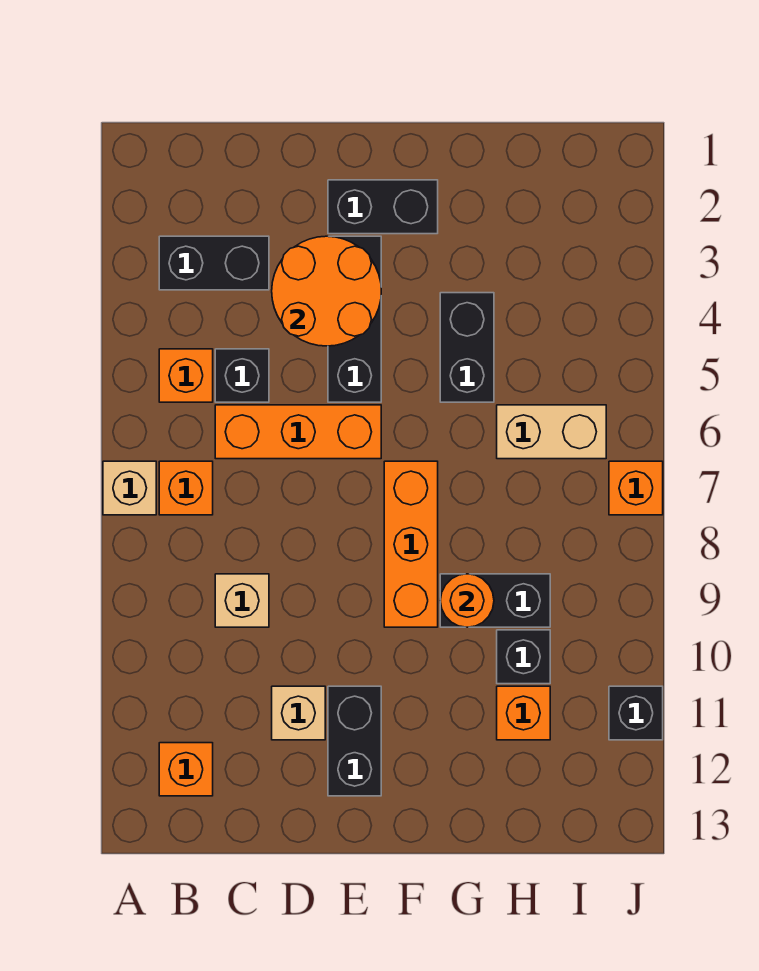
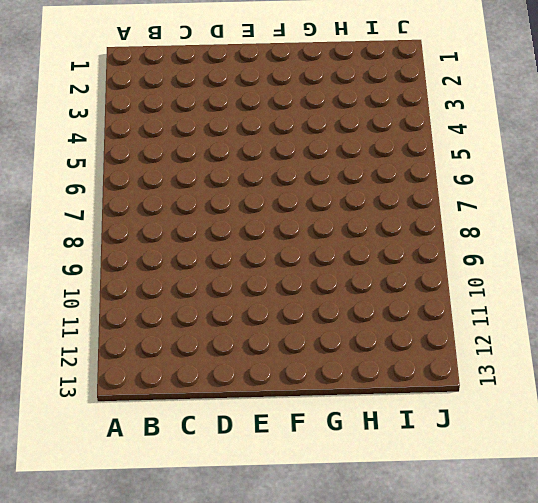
none -> tan brick A7 level 1
none -> black brick B3:C3 level 1
none -> orange brick B5 level 1

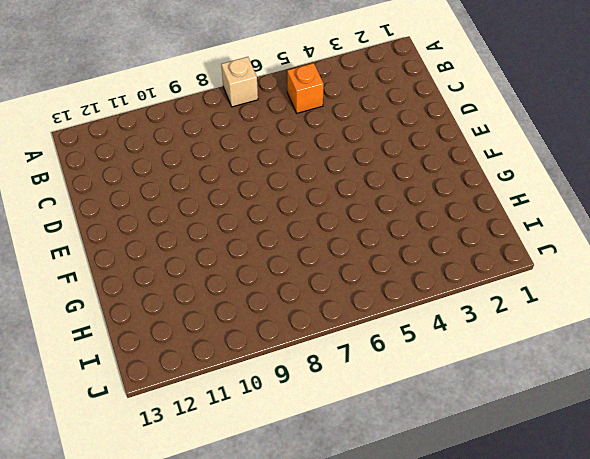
none -> black brick B3:C3 level 1
none -> orange brick B7 level 1
none -> orange brick B12 level 1

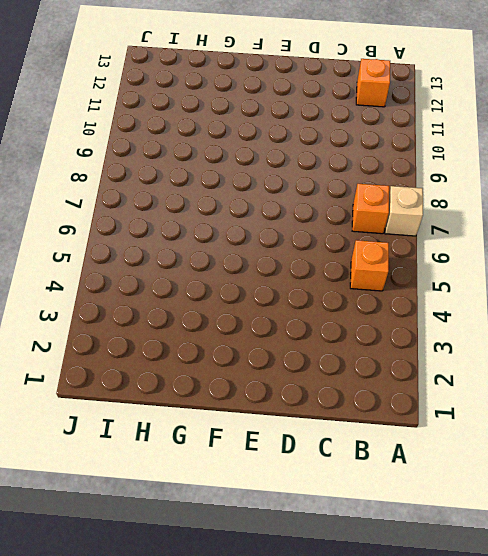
none -> black brick B3:C3 level 1
none -> black brick C5 level 1
none -> orange brick C6:E6 level 1

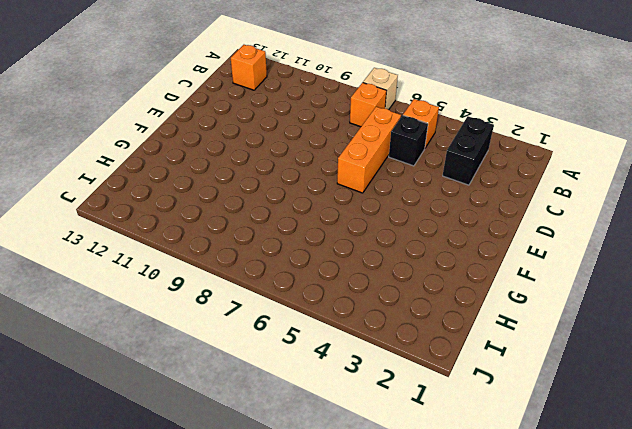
none -> tan brick C9 level 1
none -> tan brick D11 level 1
none -> black brick E2:F2 level 1

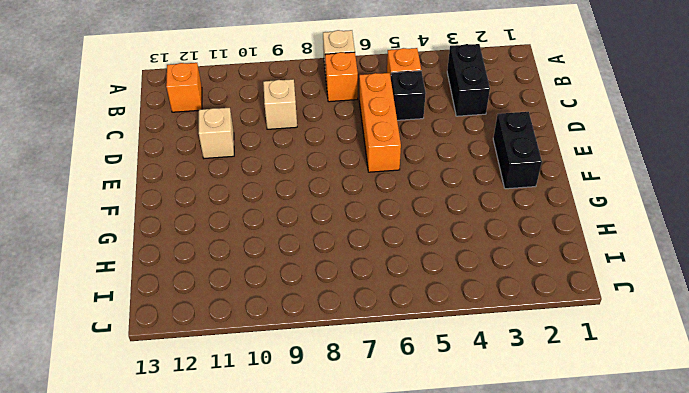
none -> black brick E3:E5 level 1
none -> black brick E11:E12 level 1
none -> orange brick F7:F9 level 1

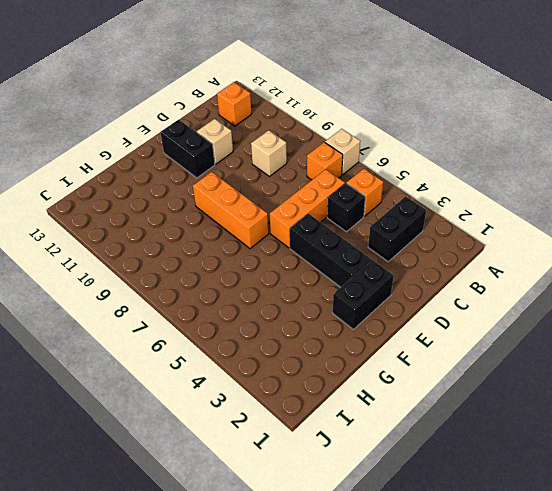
none -> black brick G4:G5 level 1
none -> black brick G9:H9 level 1
none -> tan brick H6:I6 level 1

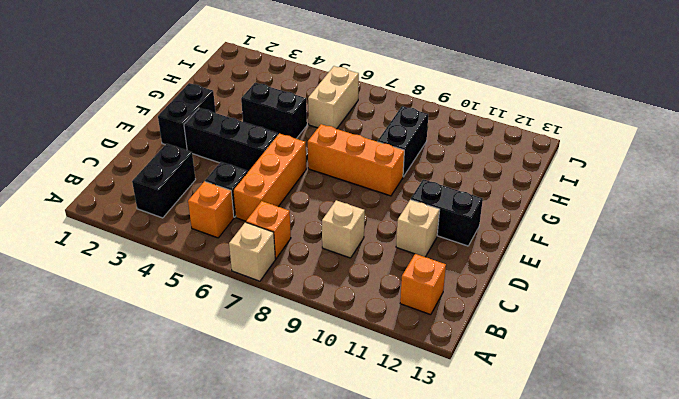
none -> black brick H10 level 1
none -> orange brick H11 level 1
none -> orange brick J7 level 1

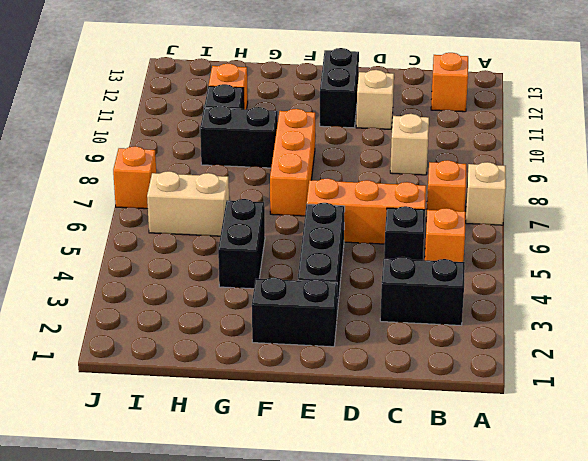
none -> black brick J11 level 1
none -> orange round brick D3:E4 level 2
none -> orange round brick G9 level 2

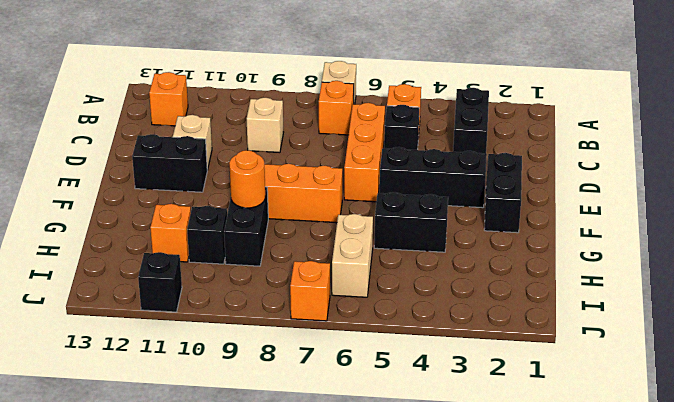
none -> orange round brick D3:E4 level 2

